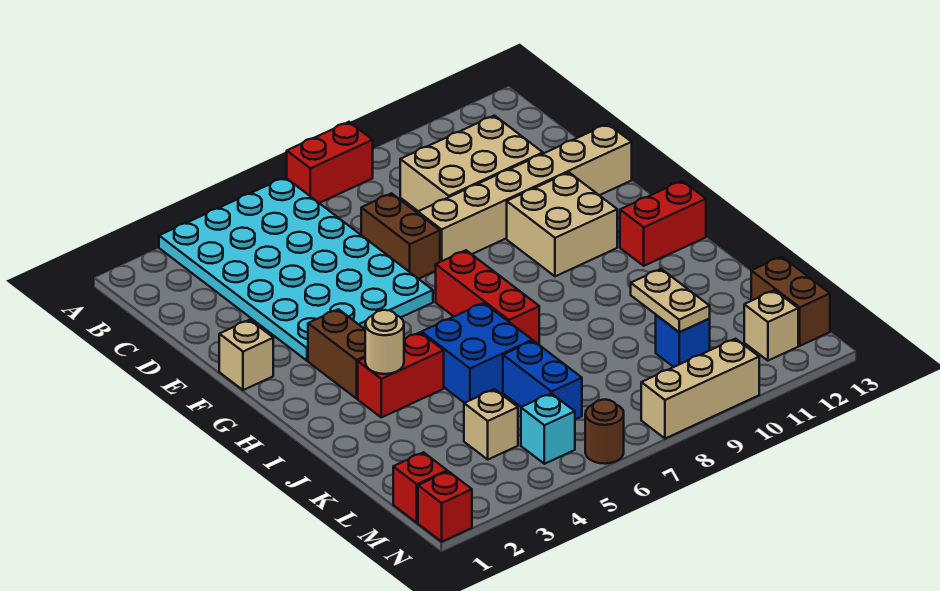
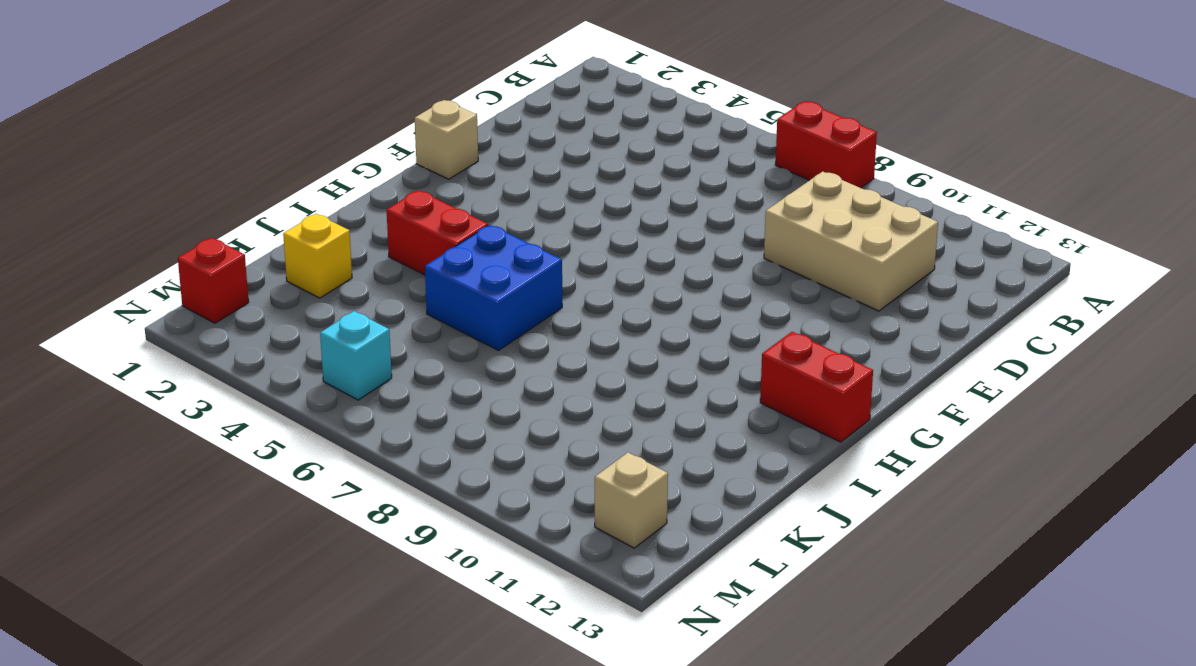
yellow brick K2 level 1 -> none
none -> cyan plate A3:F6 level 1
none -> brown brick D7:E7 level 1
none -> tan brick E8:E13 level 1

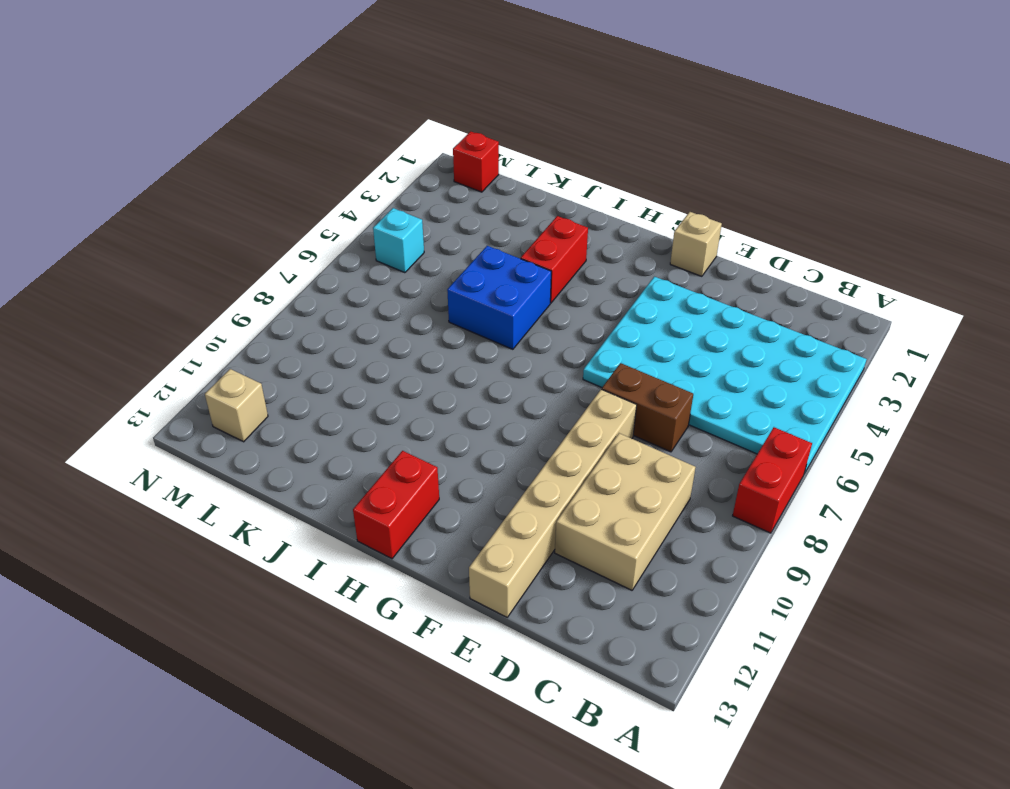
none -> tan brick F10:G11 level 1
none -> brown brick G3:H3 level 1
none -> red brick G7:I7 level 1

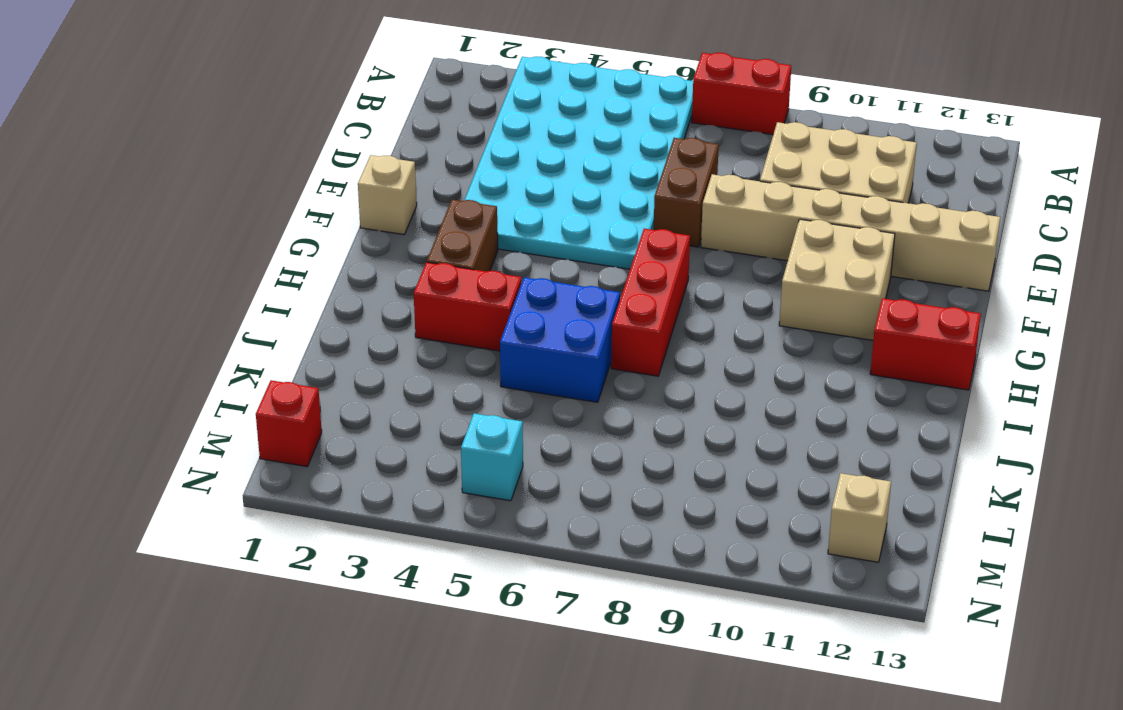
none -> blue brick K6:L6 level 1
none -> tan brick L4 level 1
none -> blue brick L10 level 1

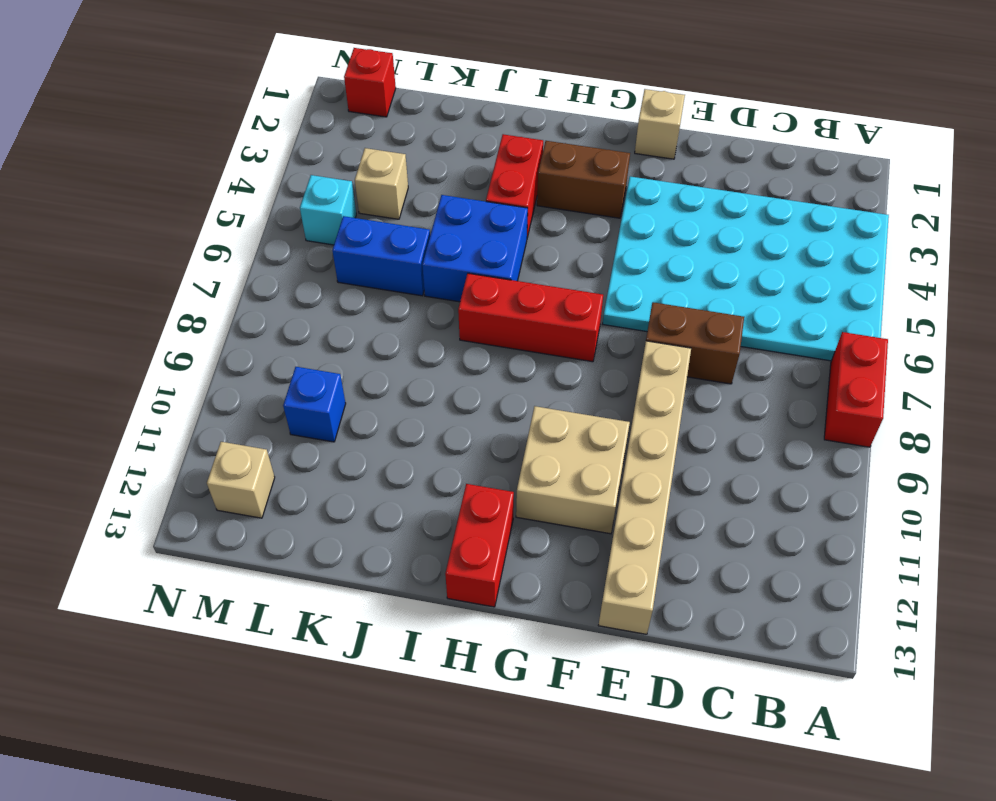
none -> tan brick C9:D11 level 1
none -> brown brick L13:M13 level 1
none -> red brick N1 level 1

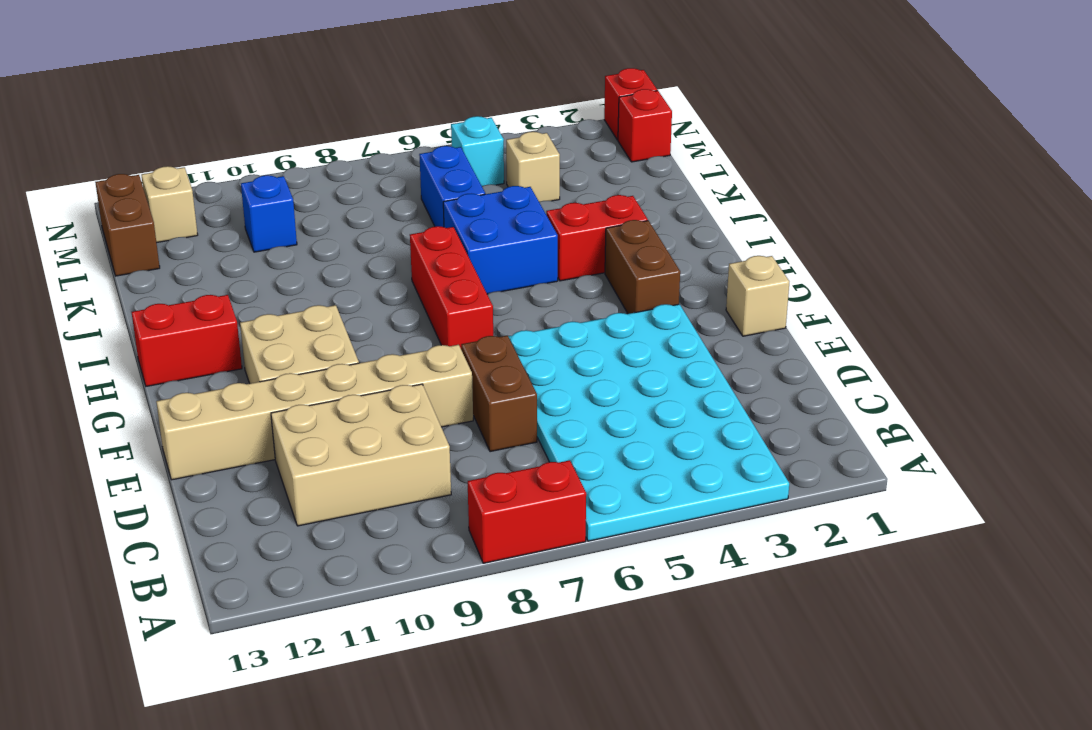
none -> brown round brick N6 level 1
none -> tan brick N8:N10 level 1
none -> tan round brick I3 level 2

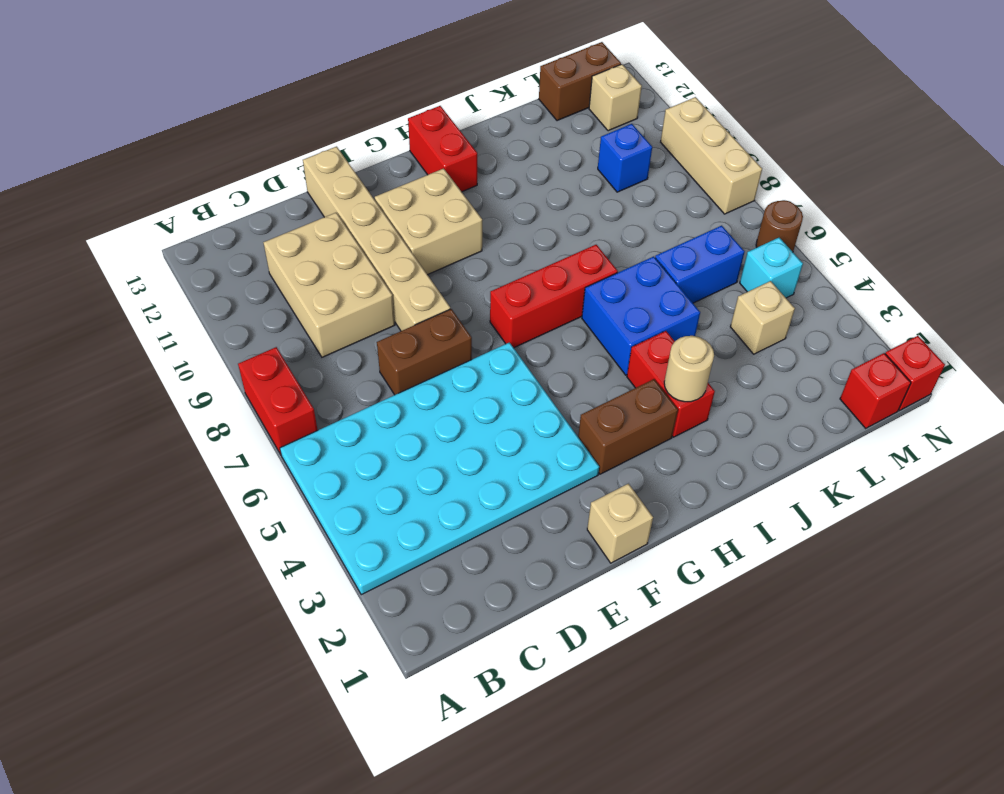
none -> tan plate K10:L10 level 2

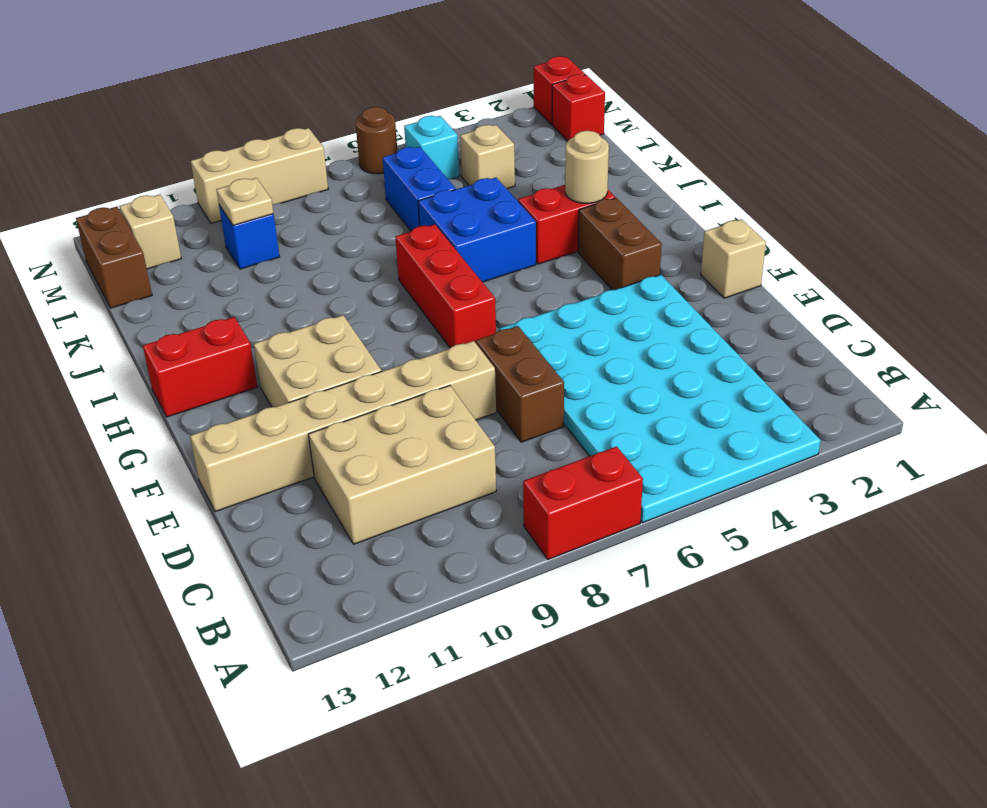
tan plate L10 level 2 -> tan plate K10:L10 level 2

